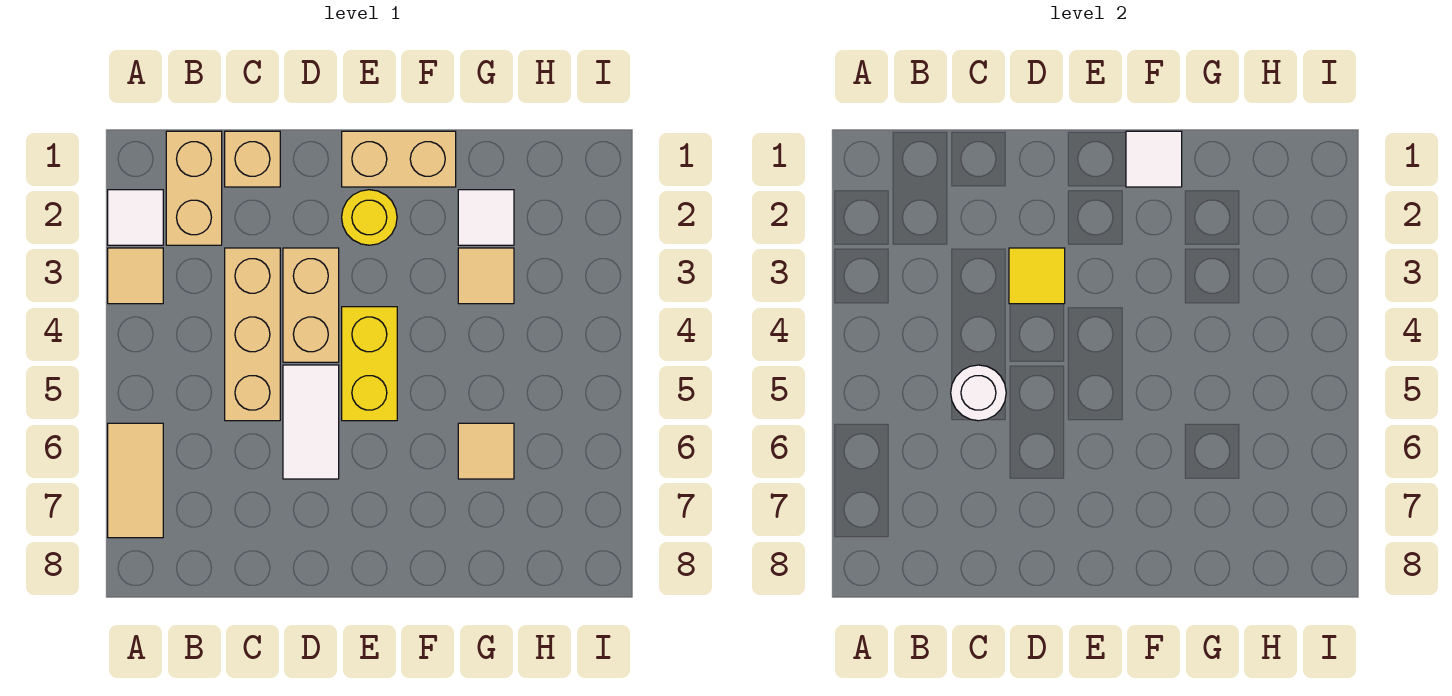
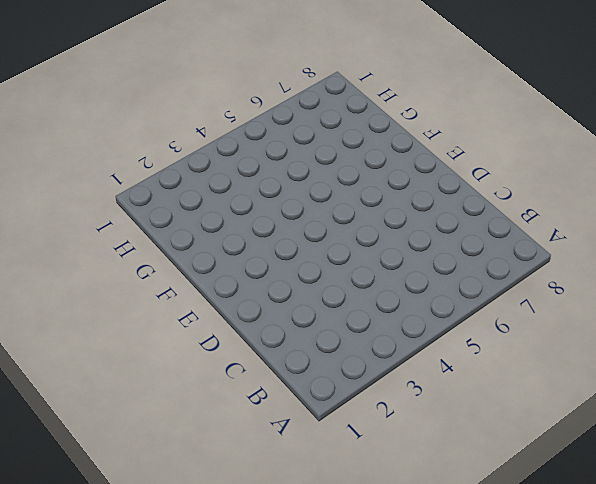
none -> white tile A2 level 1
none -> tan tile A3 level 1
none -> tan tile A6:A7 level 1

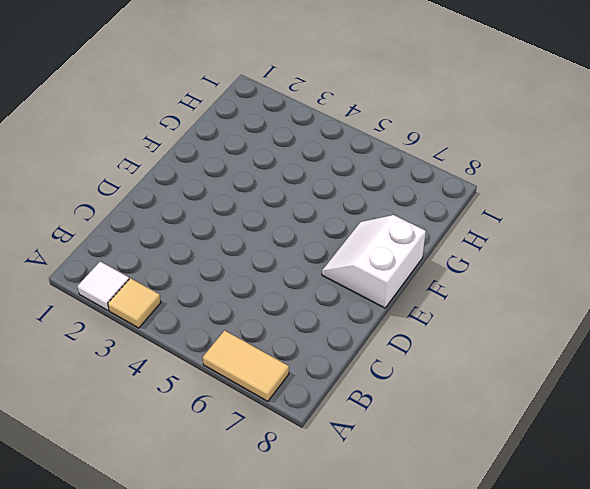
white slope E7:F8 level 1 top 8 -> none
none -> tan brick B1:B2 level 1
none -> tan brick C1 level 1
none -> tan brick C3:C5 level 1

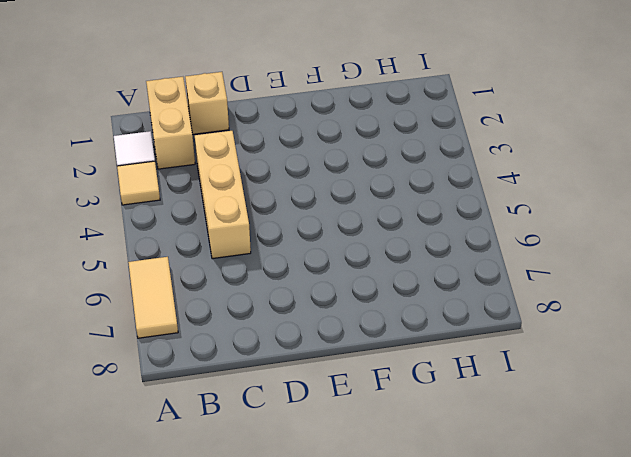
none -> tan brick D3:D4 level 1
none -> white tile D5:D6 level 1
none -> tan brick E1:F1 level 1

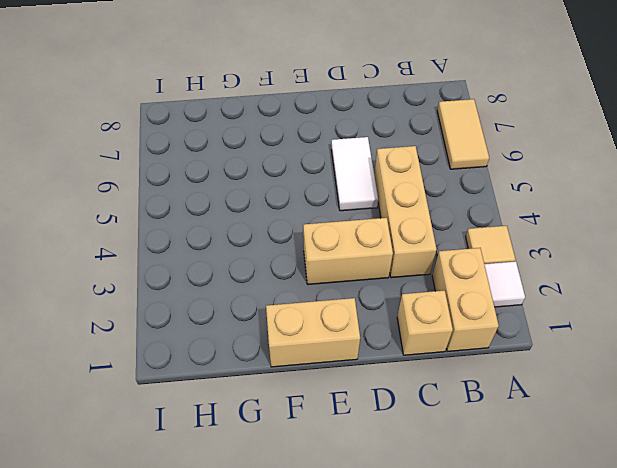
tan brick D3:E3 level 1 -> tan brick D3:D4 level 1
none -> yellow round brick E2 level 1
none -> yellow brick E4:E5 level 1
none -> white tile G2 level 1

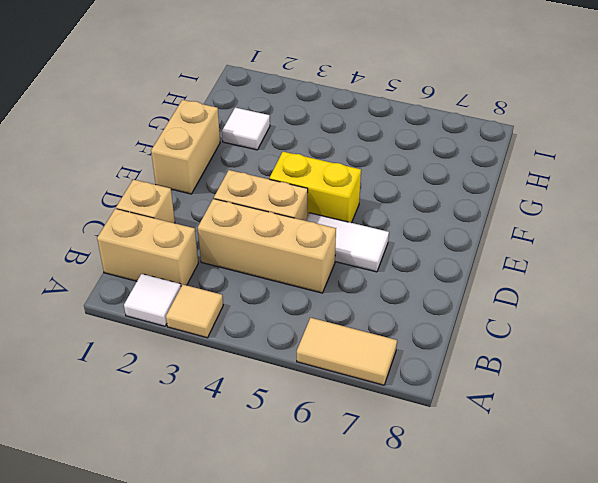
none -> yellow round brick E2 level 1
none -> tan tile G3 level 1
none -> tan tile G6 level 1

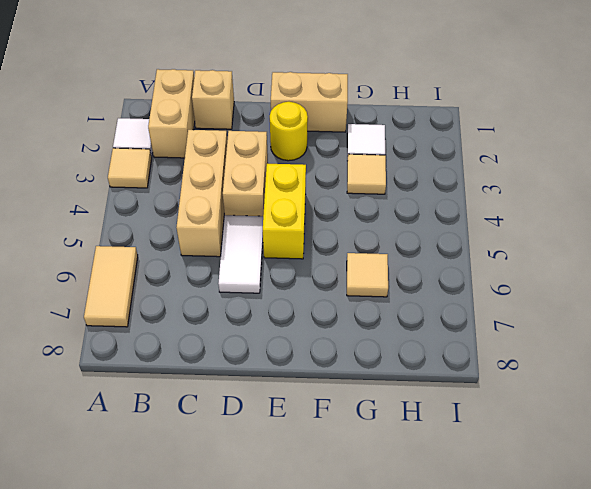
none -> white round brick C5 level 2
none -> yellow tile D3 level 2
none -> white tile F1 level 2

